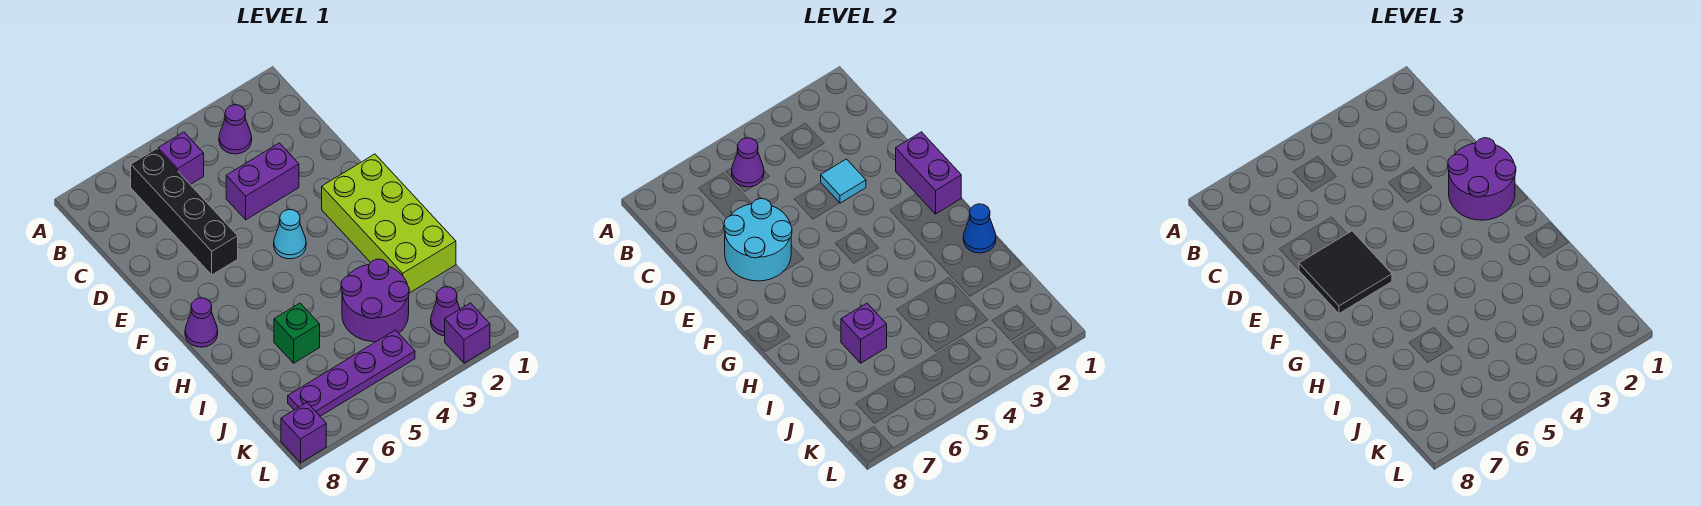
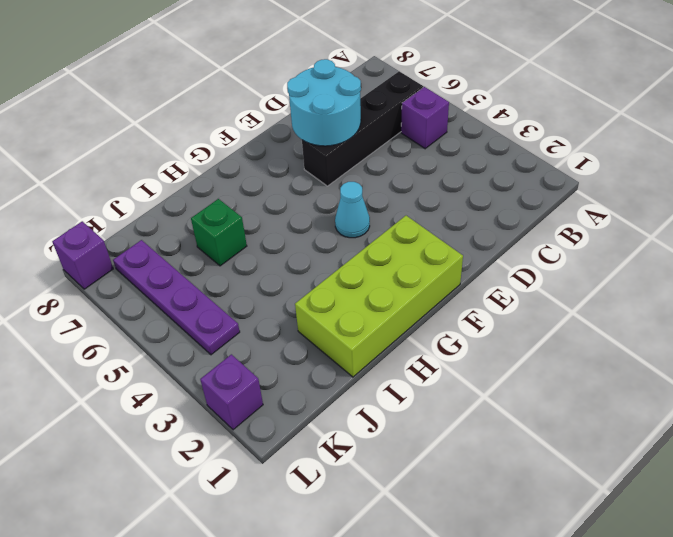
none -> purple cone B3 level 1
none -> purple brick D3:D4 level 1
none -> purple cone G8 level 1

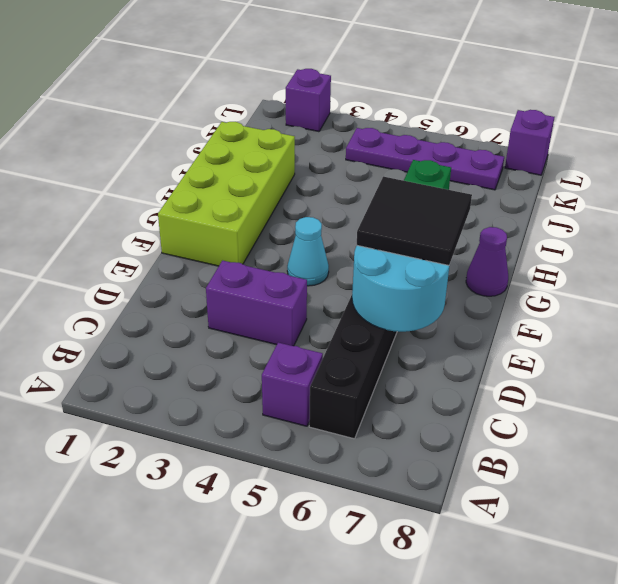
none -> purple cone B3 level 1
none -> purple round brick I3:J4 level 1
none -> purple cone K2 level 1

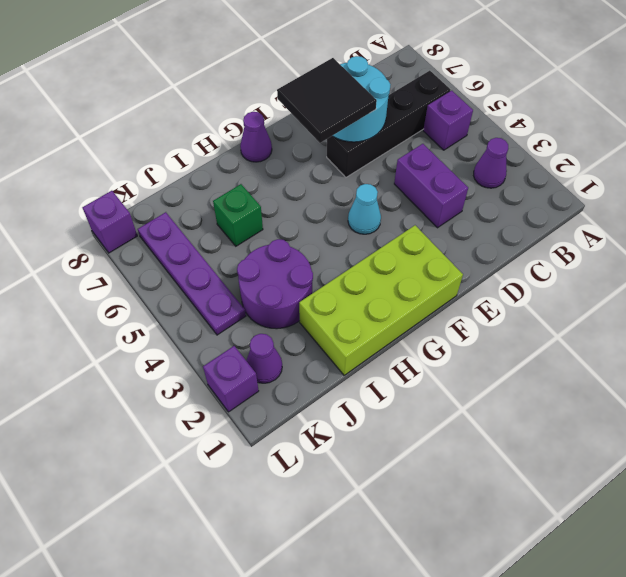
none -> purple cone B5 level 2
none -> cyan tile D3 level 2
none -> purple brick E1:F1 level 2

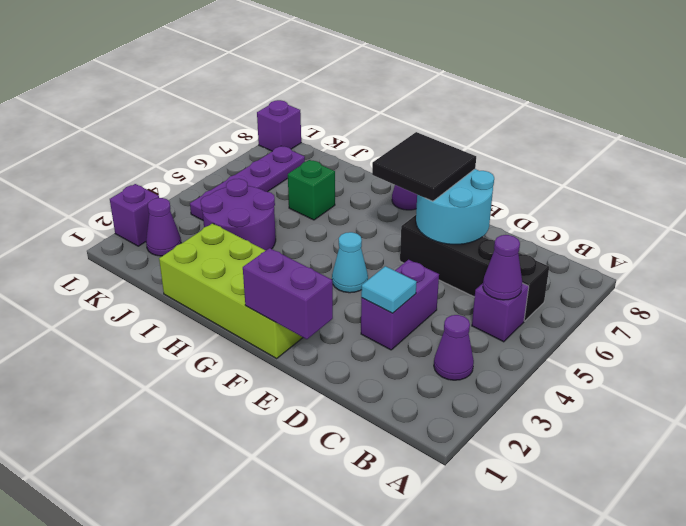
none -> blue cone H1 level 2
none -> purple brick I6 level 2
none -> purple round brick E1:F2 level 3

